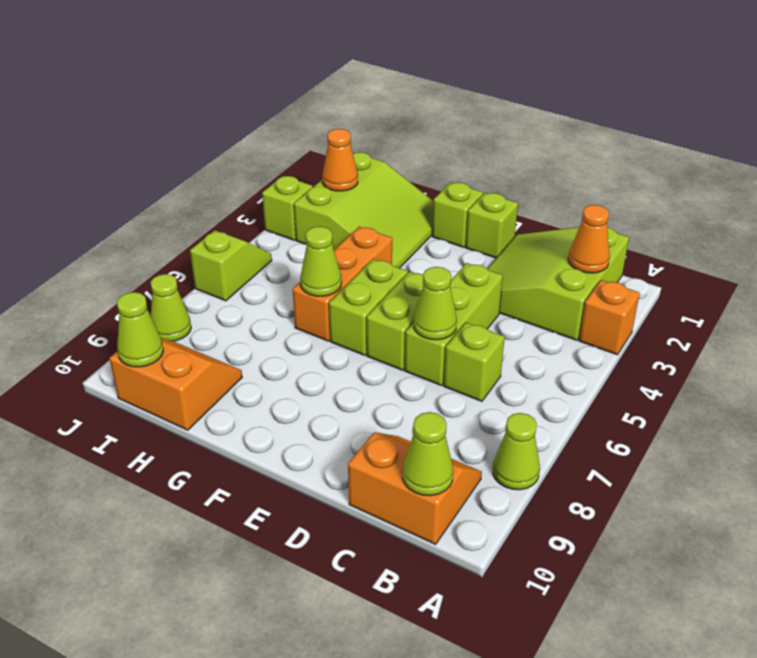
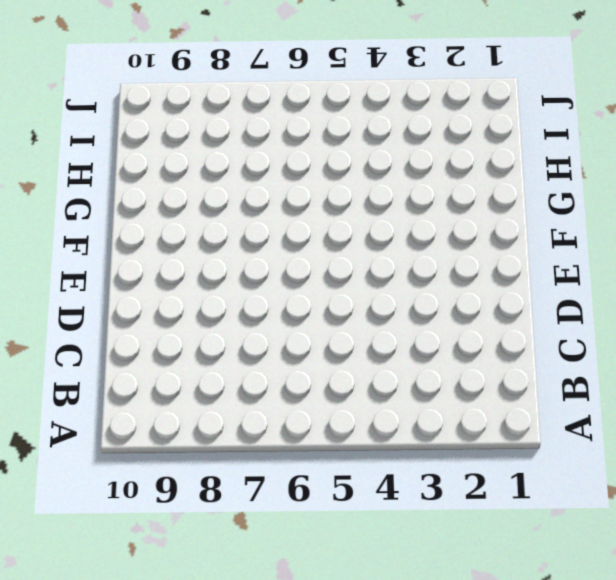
none -> orange brick A3 level 1
none -> lime cone A8 level 1
none -> lime slope B1:D3 level 1 top B

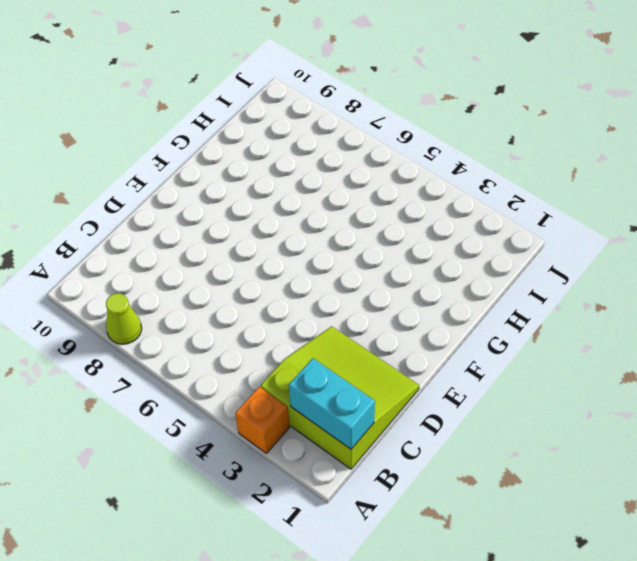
cyan brick B1:B2 level 2 -> orange cone B2 level 2
none -> orange slope B9:C10 level 1 top 10
none -> lime brick C6 level 1
none -> lime brick D4:D6 level 1

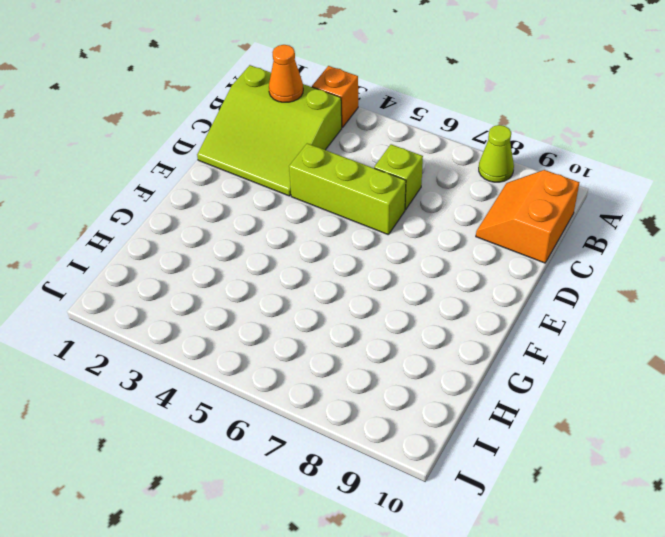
none -> lime brick E1 level 1
none -> lime brick E5:E6 level 1
none -> lime brick F1 level 1

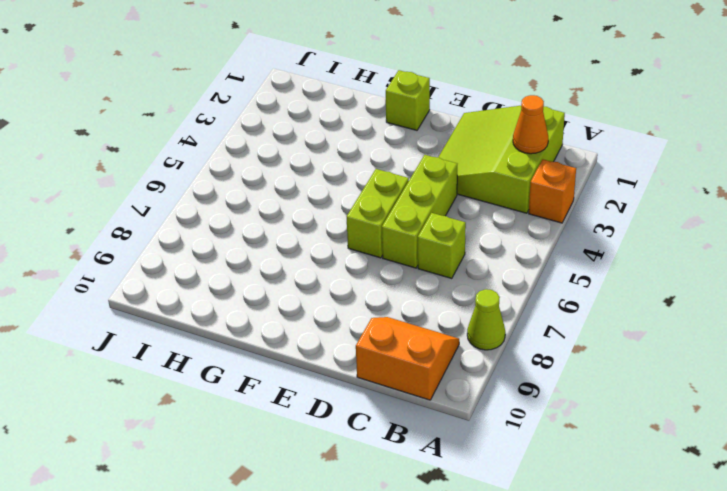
none -> lime brick E1 level 1
none -> lime brick F5:F6 level 1
none -> lime slope G1:I3 level 1 top I

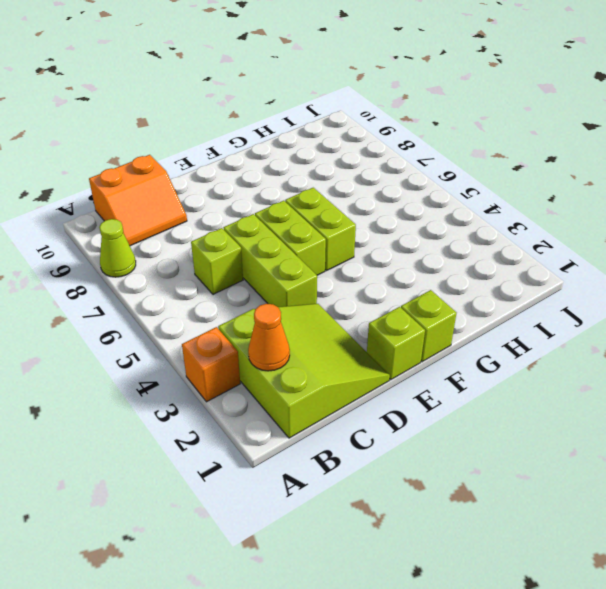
none -> lime slope G1:I3 level 1 top I
none -> orange brick G4:G6 level 1
none -> orange slope H9:I10 level 1 top 10

